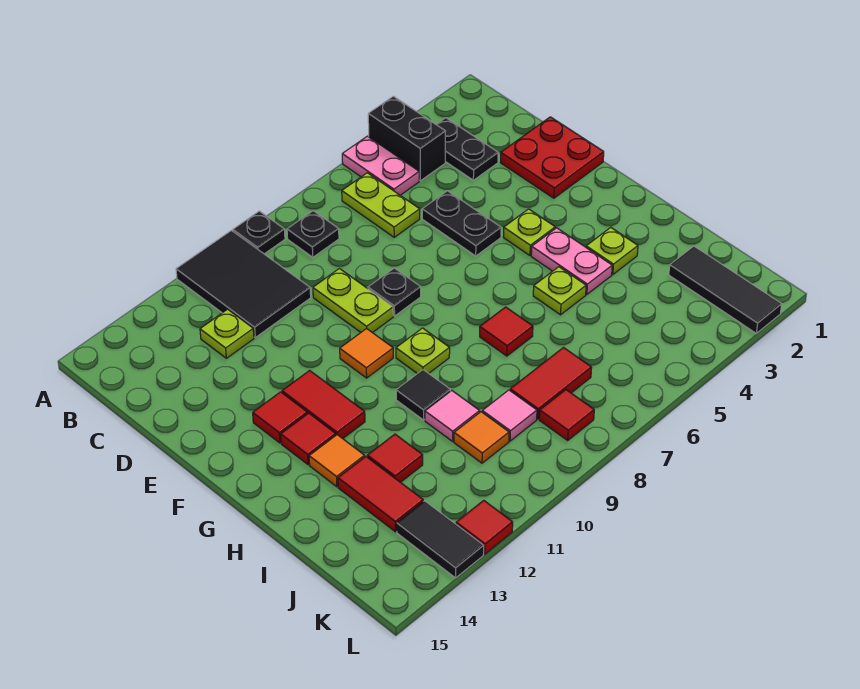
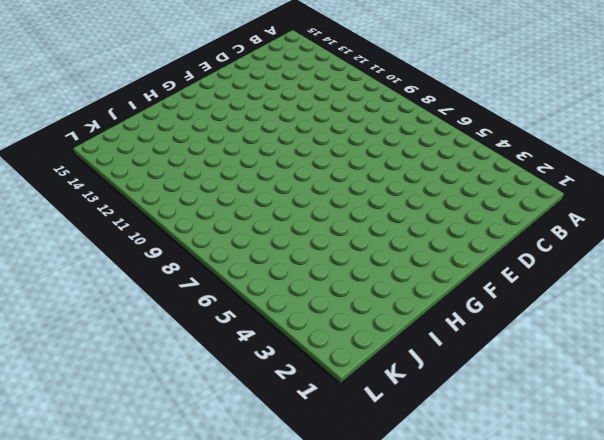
none -> black brick A4:B4 level 1
none -> pink plate A5:B5 level 1
none -> black plate A9 level 1
none -> black tile A10:C11 level 1

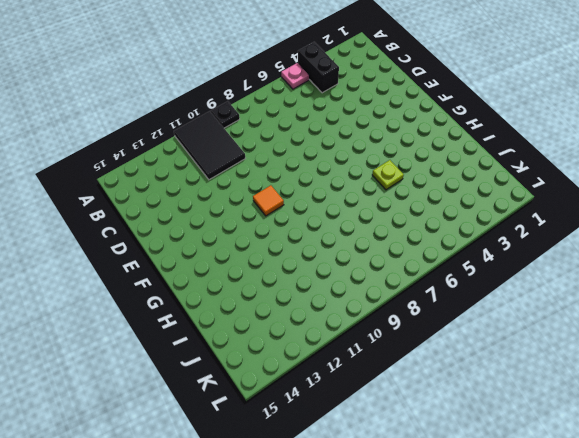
pink plate A5 level 1 -> pink plate A5:B5 level 1
none -> black plate B3:C3 level 1
none -> lime plate B6:C6 level 1
none -> black plate B8 level 1
none -> lime plate C12 level 1

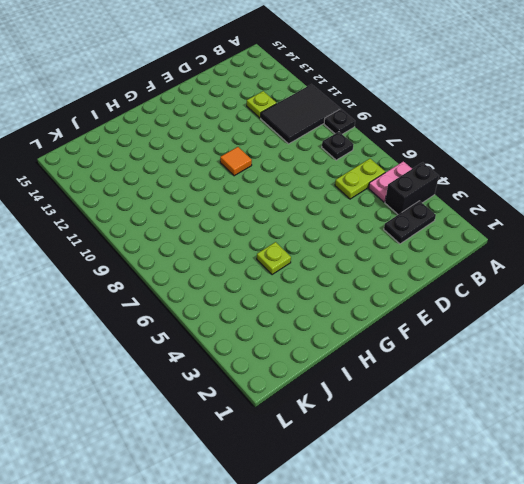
none -> red plate D1:E2 level 1
none -> black plate D5:E5 level 1
none -> lime plate D9:E9 level 1
none -> black plate E8 level 1

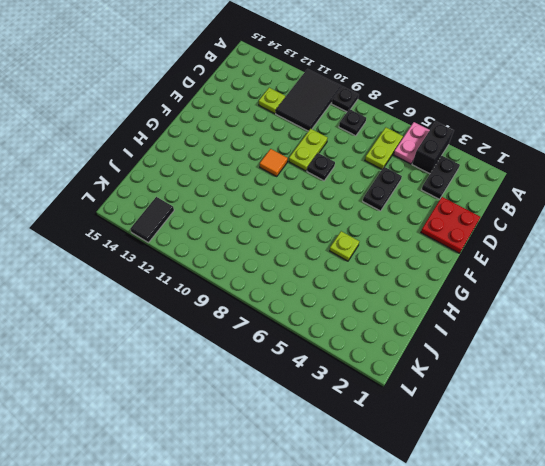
none -> lime plate F4 level 1
none -> red tile F12:G12 level 1
none -> red tile F13 level 1
none -> pink plate G4:H4 level 1

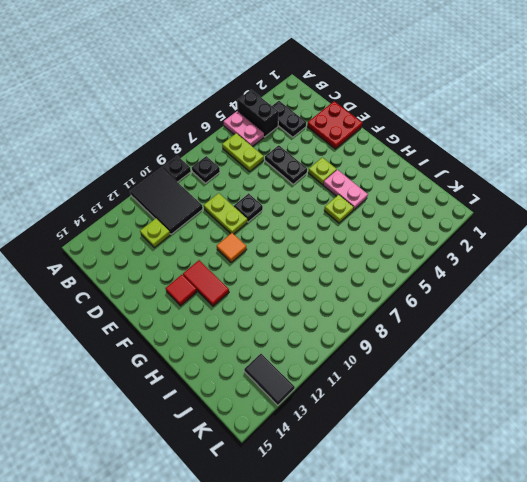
none -> lime plate G9 level 1
none -> red tile G13 level 1
none -> lime plate H3 level 1
none -> red tile H7 level 1

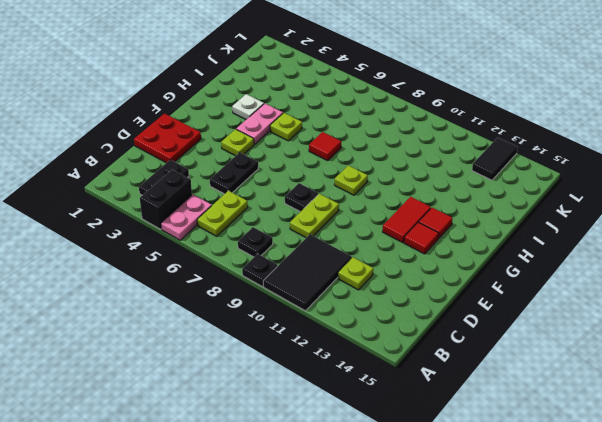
white plate H3 level 1 -> lime plate H3 level 1
none -> orange tile F10 level 1
none -> black tile H10 level 1
none -> orange tile H13 level 1
none -> pink tile I10 level 1

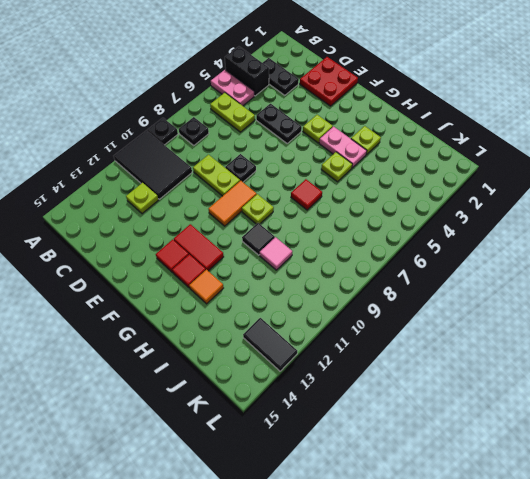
orange tile F9:F10 level 1 -> orange tile F10 level 1
none -> red tile I12 level 1
none -> red tile I13:J13 level 1
none -> black tile J2:L2 level 1
none -> red tile J7:J8 level 1

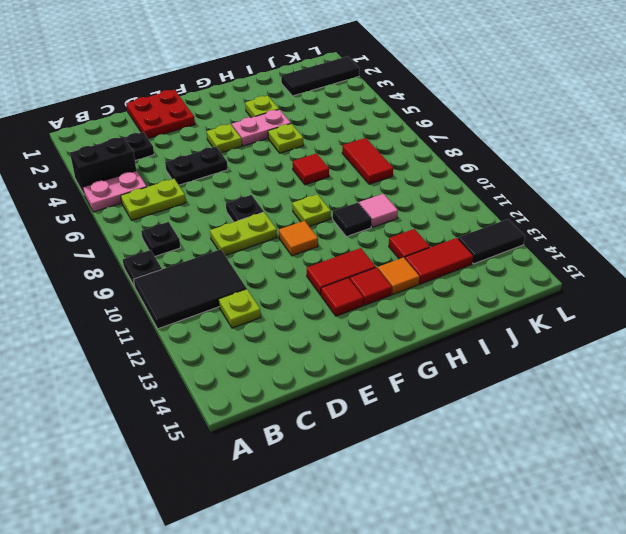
none -> pink tile J9 level 1
none -> orange tile J10 level 1
none -> red tile K8 level 1
none -> red tile L12 level 1

